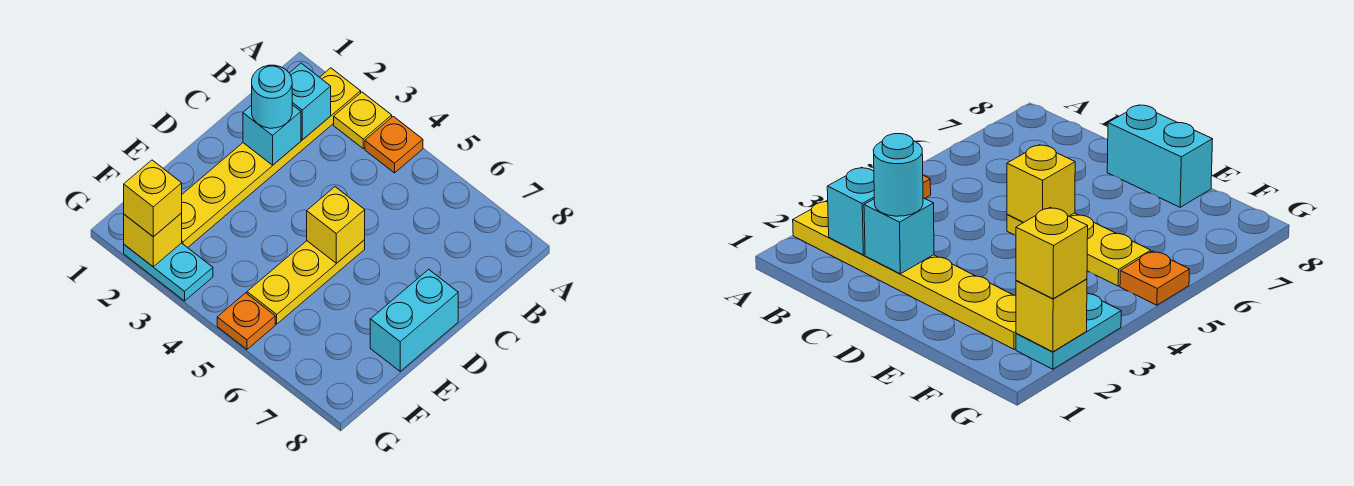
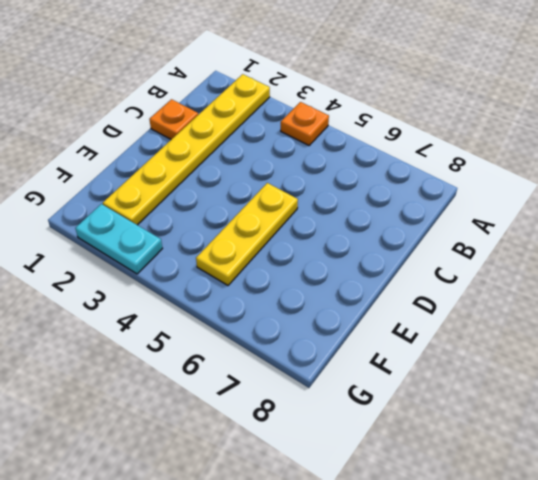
orange plate C1 level 1 -> orange plate G5 level 1
none -> yellow plate A3 level 1
none -> cyan brick D8:E8 level 1
none -> cyan brick B2 level 2

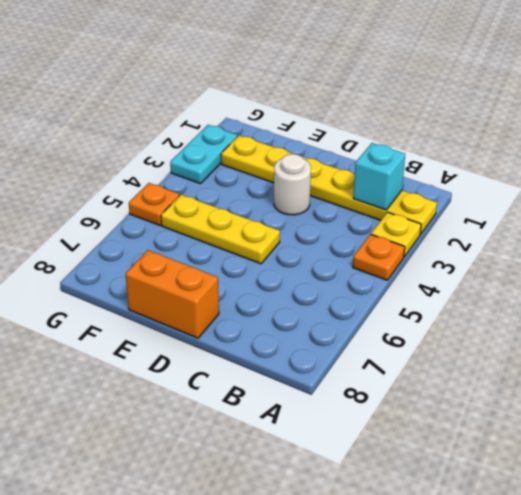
white round brick D3 level 1 -> none
orange brick D8:E8 level 1 -> cyan brick D8:E8 level 1
none -> cyan brick C2 level 2
none -> yellow brick D5 level 2
none -> yellow brick G2 level 2

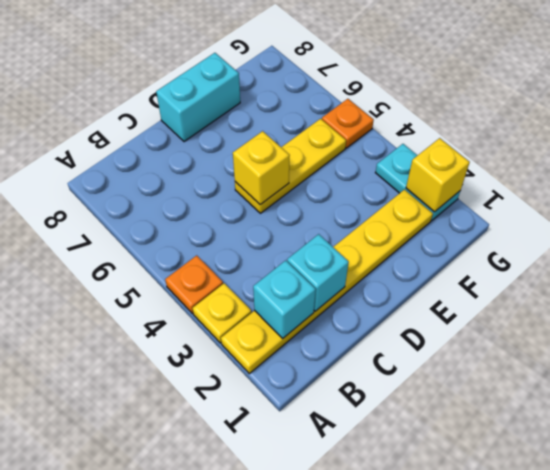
none -> cyan round brick C2 level 3
none -> yellow brick G2 level 3

